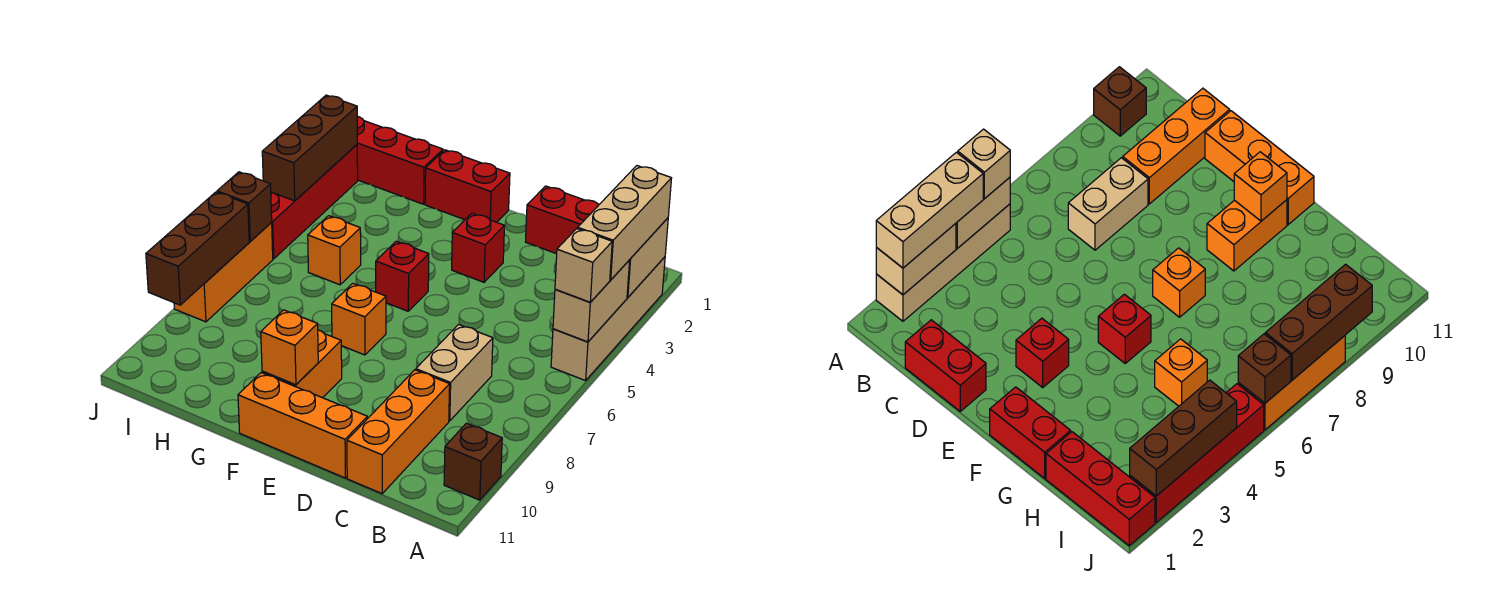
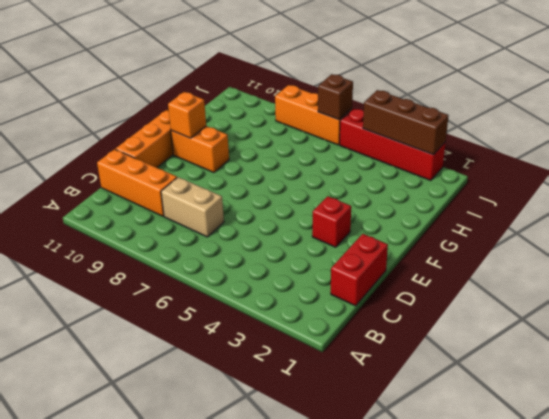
none -> tan brick A2:A5 level 1
none -> brown brick A10 level 1
none -> red brick F1:G1 level 1

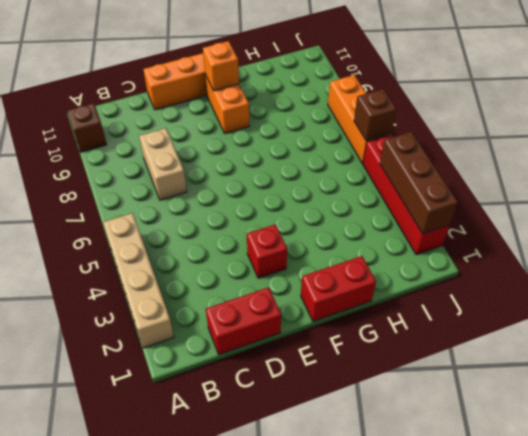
none -> orange brick C9:C11 level 1
none -> red brick F5 level 1
none -> orange brick F7 level 1

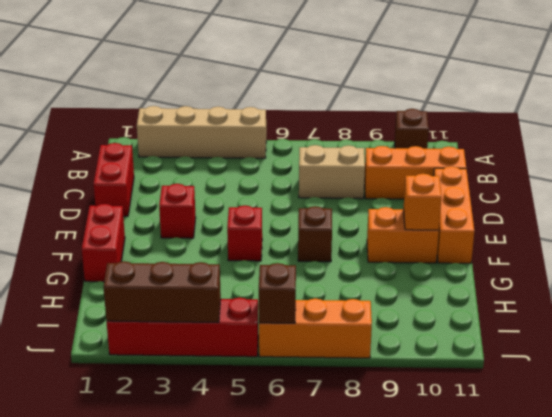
brown brick F7 level 1 -> orange brick F7 level 1
none -> red brick H1:J1 level 1
none -> orange brick H5 level 1
none -> tan brick A2:A3 level 2

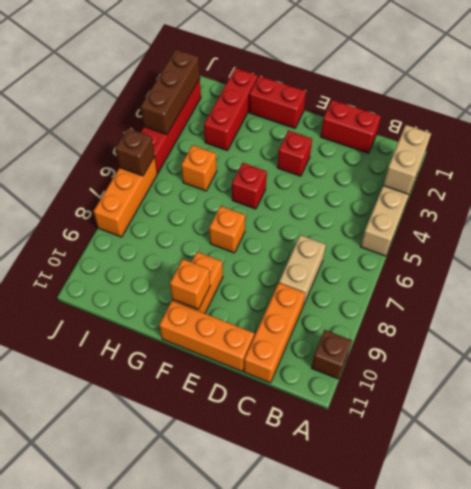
red brick H1:H3 level 1 -> red brick H1:J1 level 1
none -> tan brick A4:A5 level 2
none -> brown brick J7:J9 level 2
none -> tan brick A2:A4 level 3

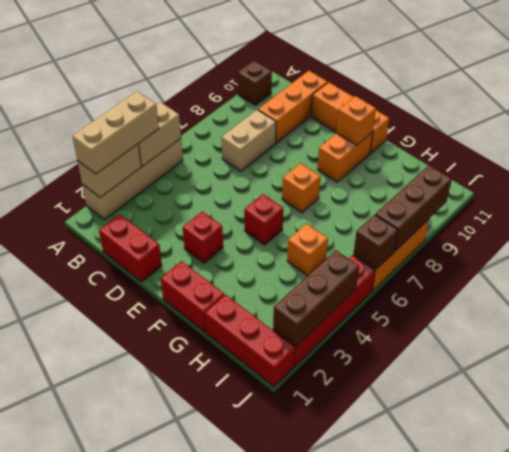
none -> tan brick A5 level 3

